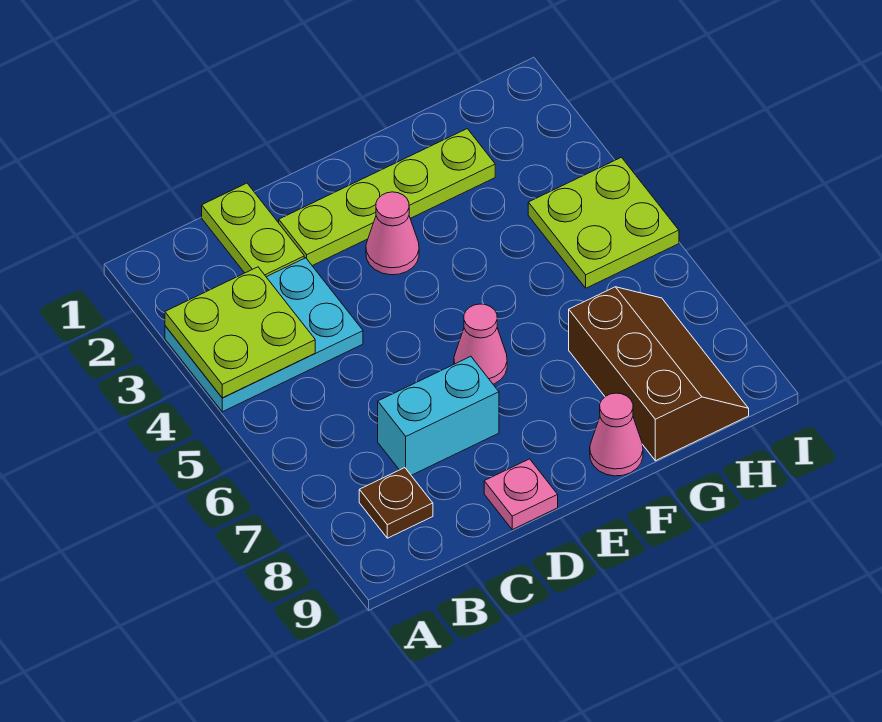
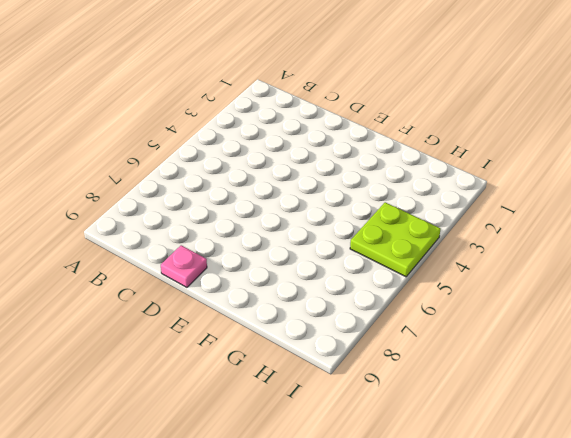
none -> cyan plate A3:C4 level 1
none -> brown plate B8 level 1
none -> lime plate C1:C2 level 1

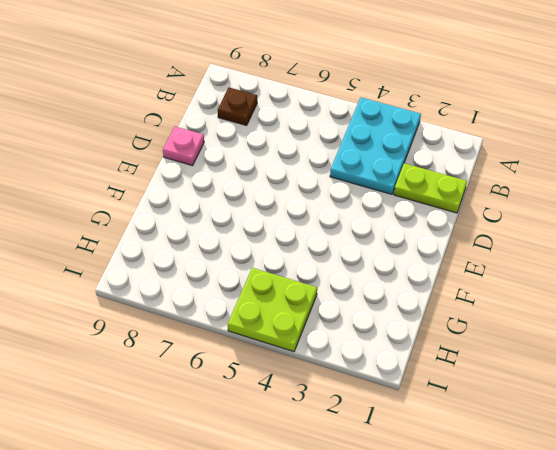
none -> cyan brick C7:D7 level 1
none -> lime plate D2:G2 level 1
none -> pink cone E3 level 1

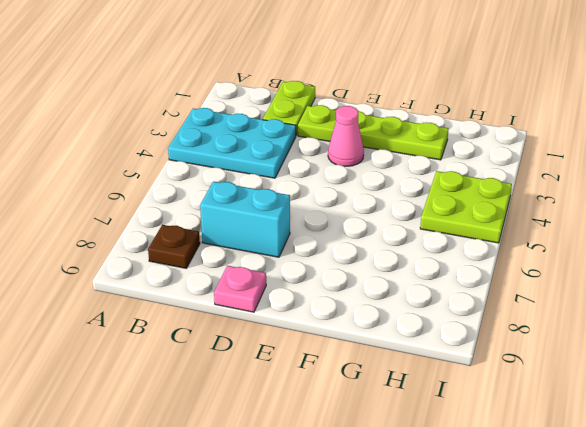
none -> pink cone E6 level 1
none -> pink cone F9 level 1
none -> brown slope G7:H9 level 1 top G

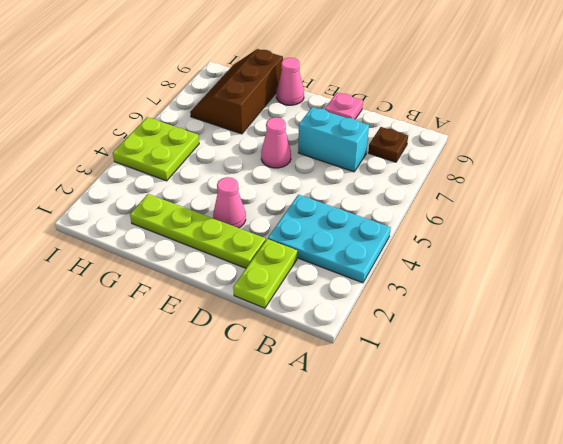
none -> lime plate A3:B4 level 2

